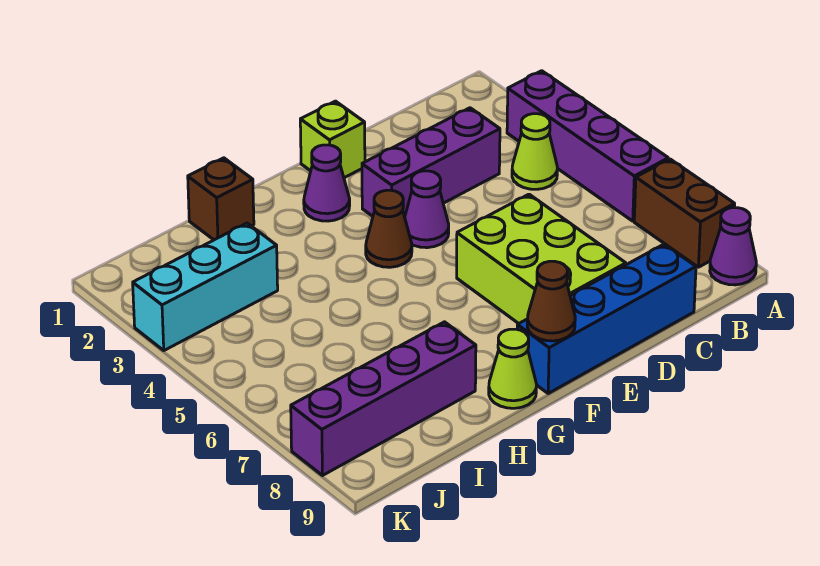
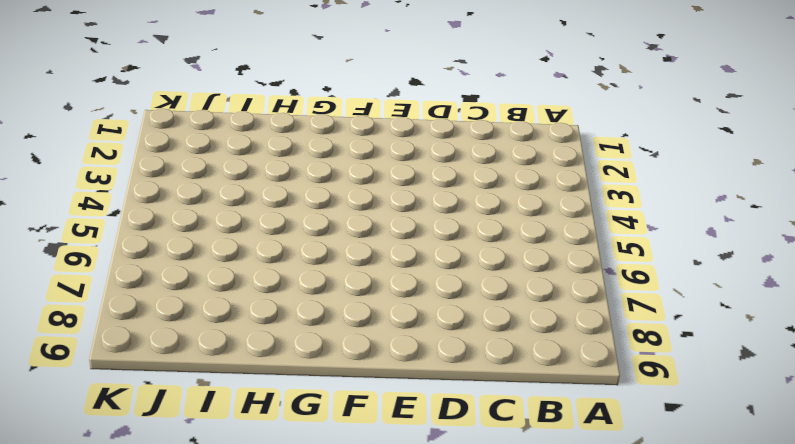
none -> purple brick A3:A6 level 1
none -> brown brick A7:A8 level 1
none -> purple cone A9 level 1

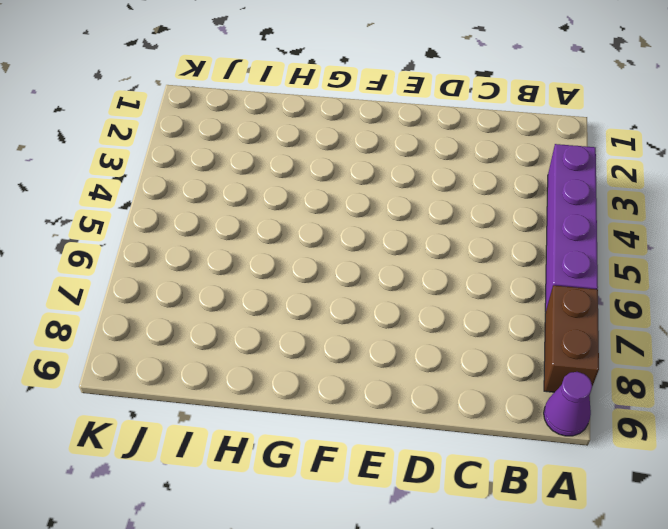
none -> lime cone B4 level 1
none -> purple brick C3:E3 level 1
none -> blue brick C9:F9 level 1

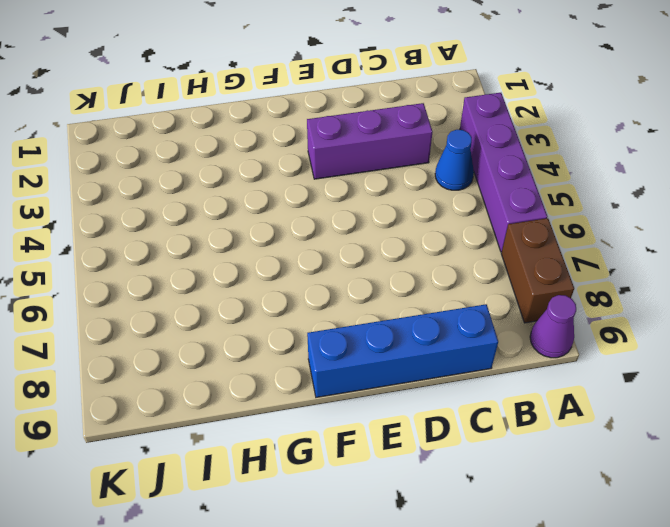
blue cone B4 level 1 -> lime cone B4 level 1
none -> lime brick D6:E8 level 1
none -> lime brick E1 level 1
none -> purple cone E4 level 1

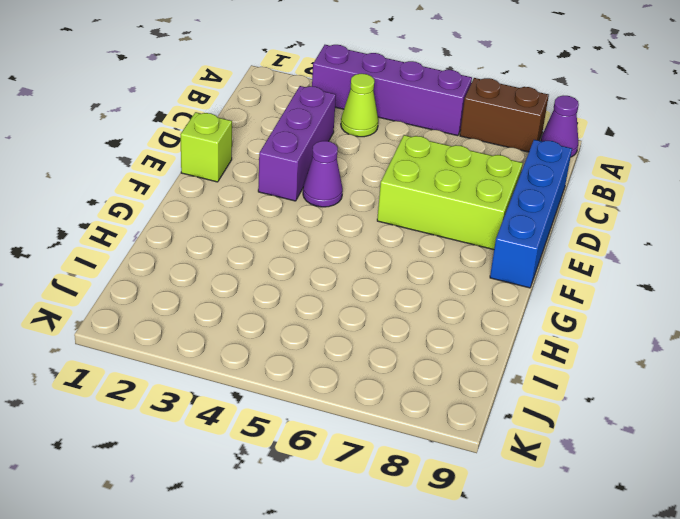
none -> purple cone F2 level 1
none -> brown cone F4 level 1
none -> lime cone G9 level 1

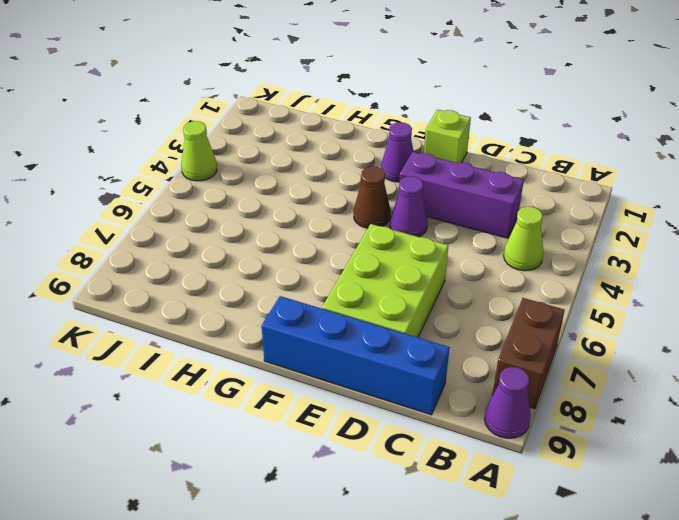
lime cone K4 level 1 -> lime cone G9 level 1
none -> purple brick A3:A6 level 1
none -> brown brick H1 level 1
none -> purple brick H8:K8 level 1

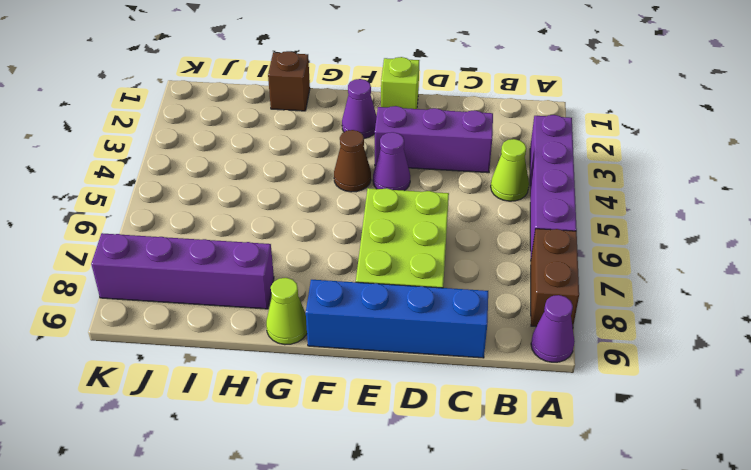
none -> cyan brick I3:K3 level 1
none -> brown cone F9 level 2

